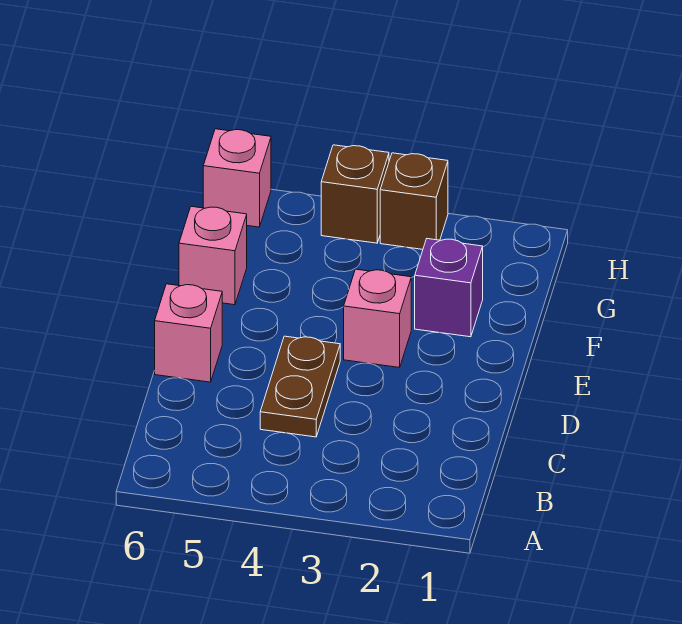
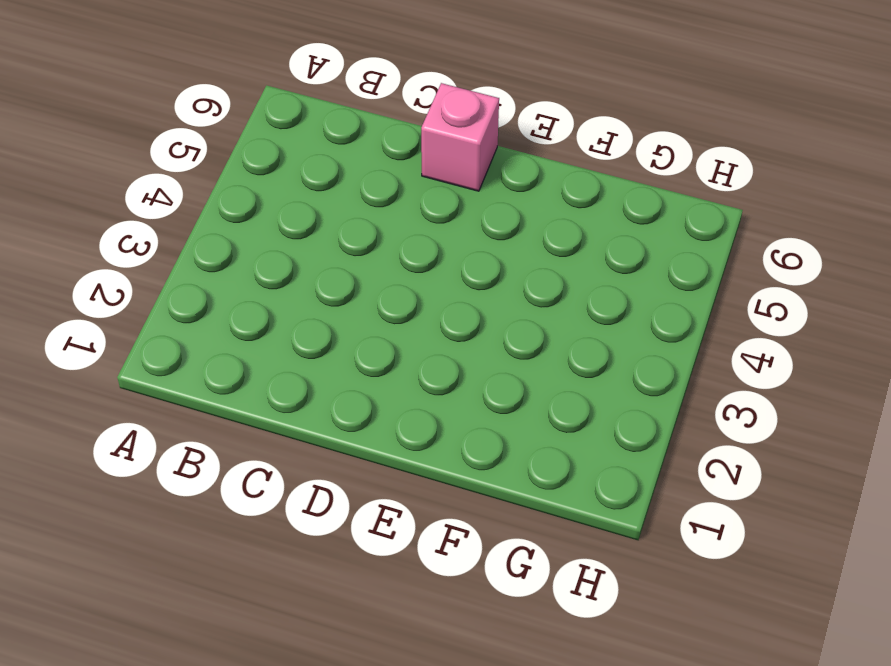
none -> brown plate C4:D4 level 1
none -> pink brick E3 level 1

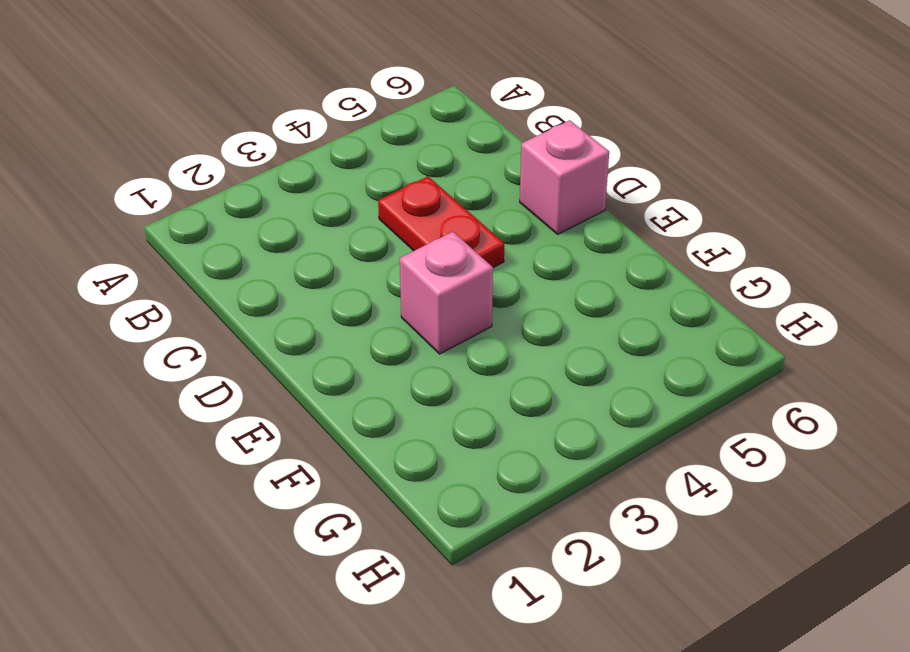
red plate C4:D4 level 1 -> brown plate C4:D4 level 1
none -> purple brick F2 level 1
none -> pink brick F6 level 1

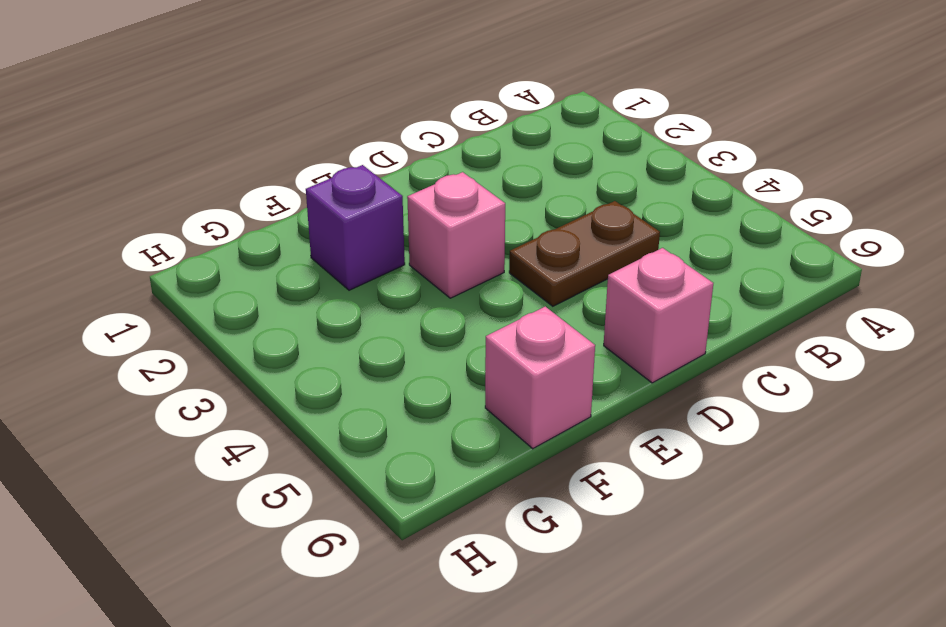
none -> brown brick H3 level 1
none -> brown brick H4 level 1

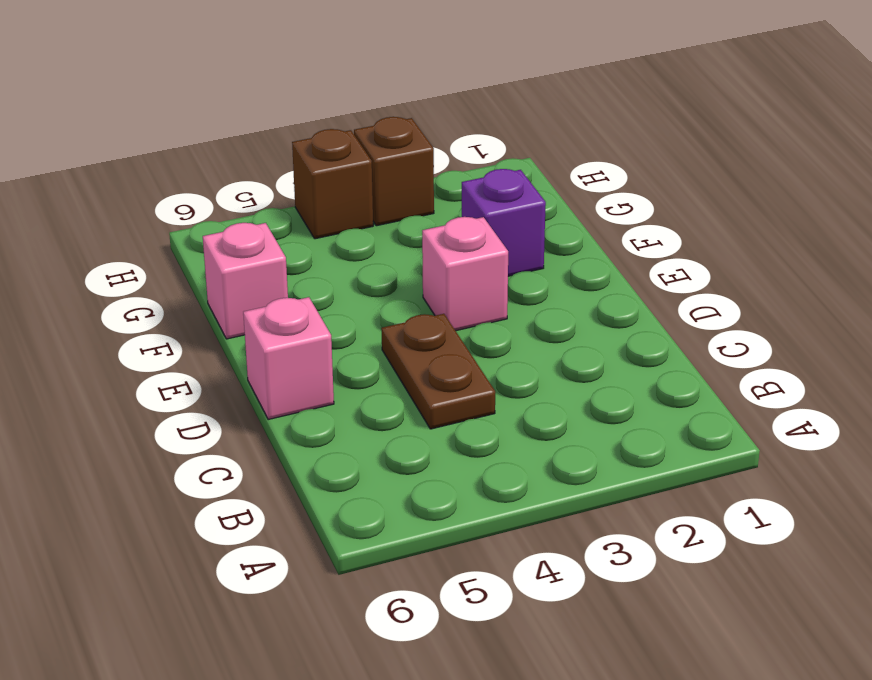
none -> pink brick H6 level 1

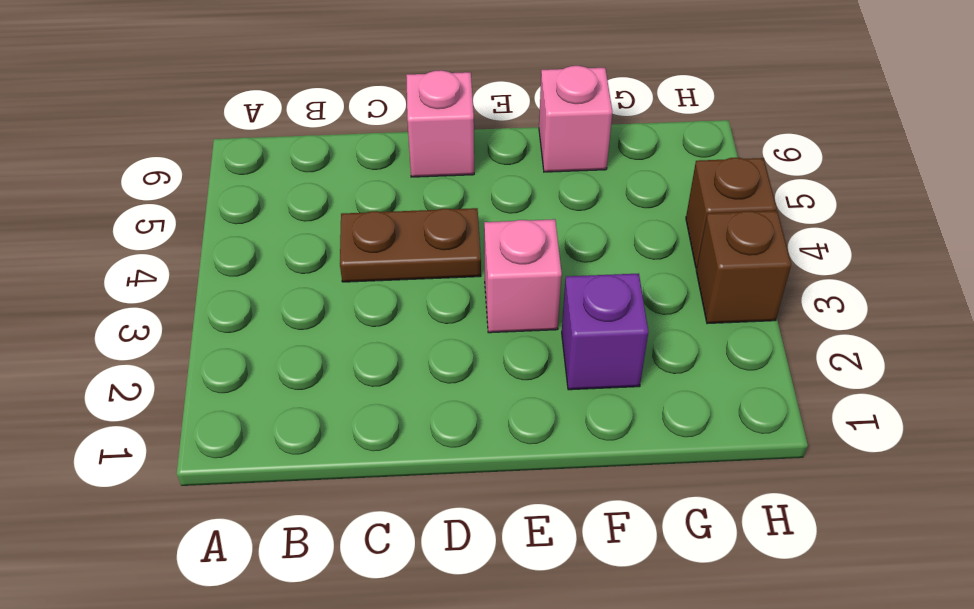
none -> pink brick H6 level 1

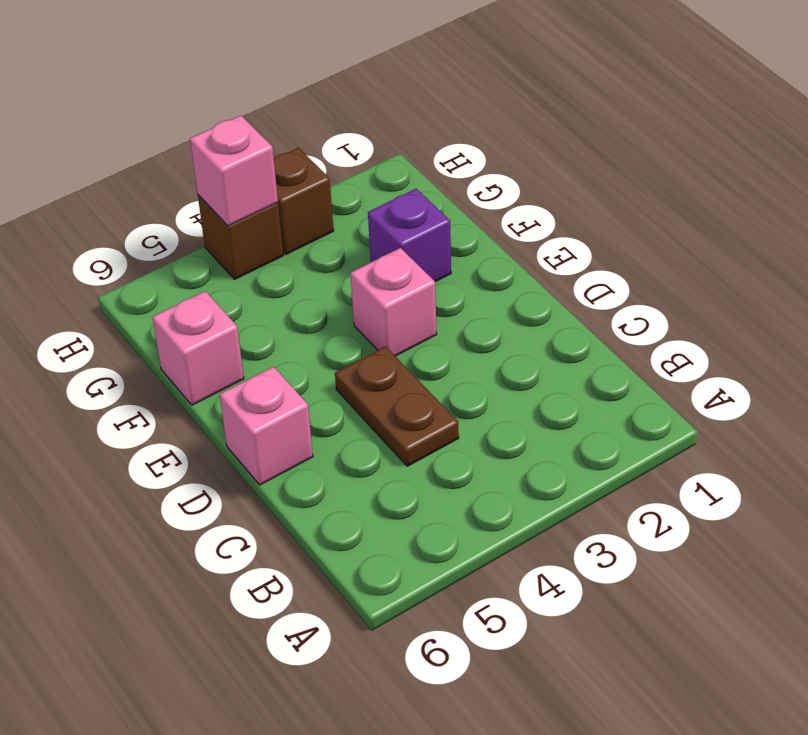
pink brick H4 level 2 -> pink brick H6 level 1

